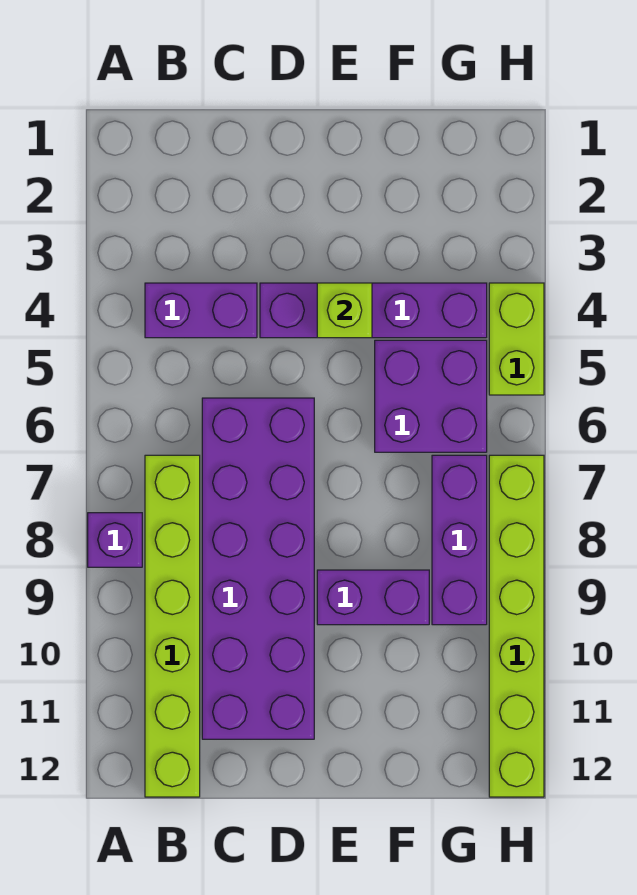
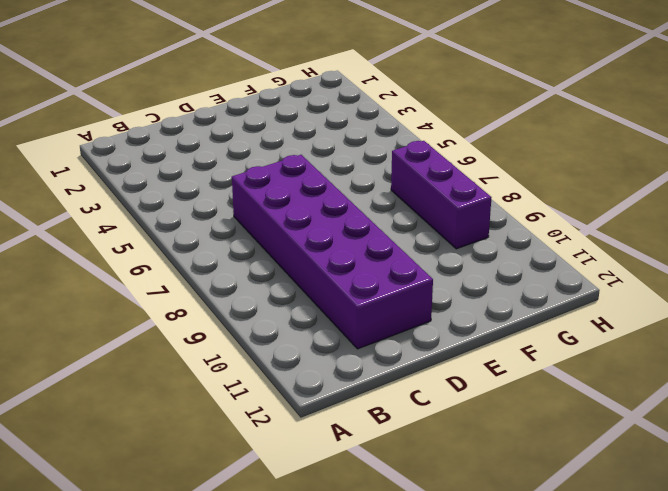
none -> purple brick A8 level 1
none -> purple brick B4:C4 level 1

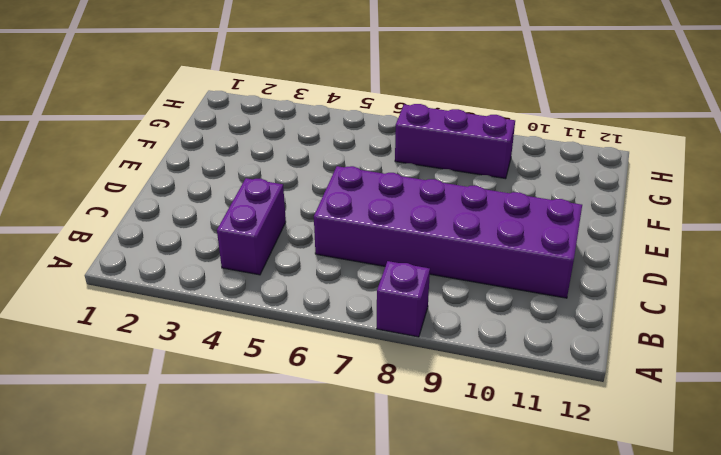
none -> lime brick B7:B12 level 1
none -> purple brick D4:G4 level 1

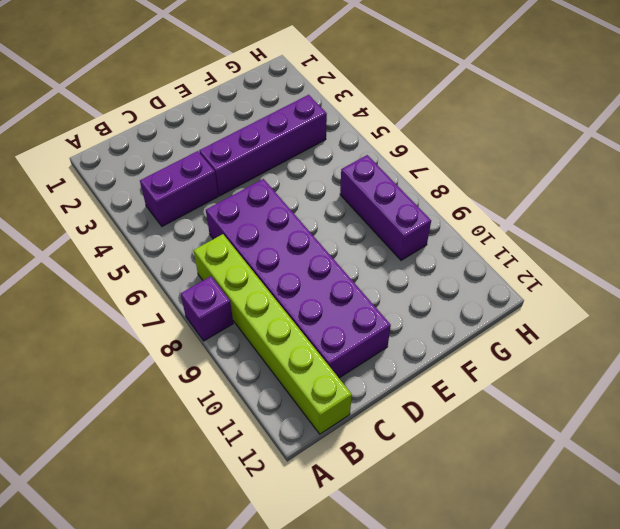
none -> purple brick E9:F9 level 1
none -> purple brick F5:G6 level 1

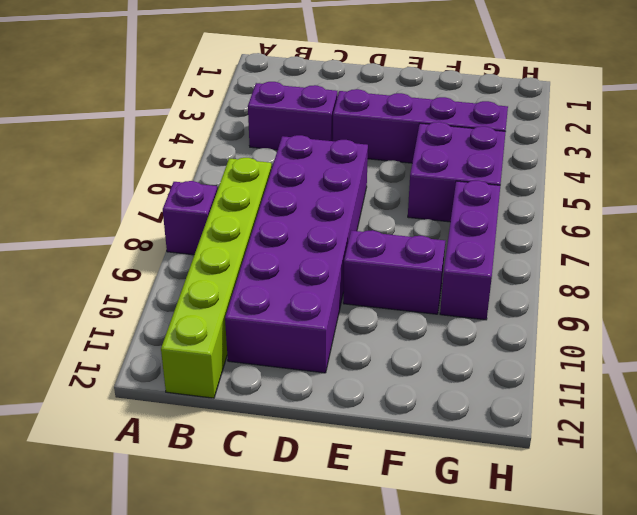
none -> lime brick H4:H5 level 1
none -> lime brick H7:H12 level 1

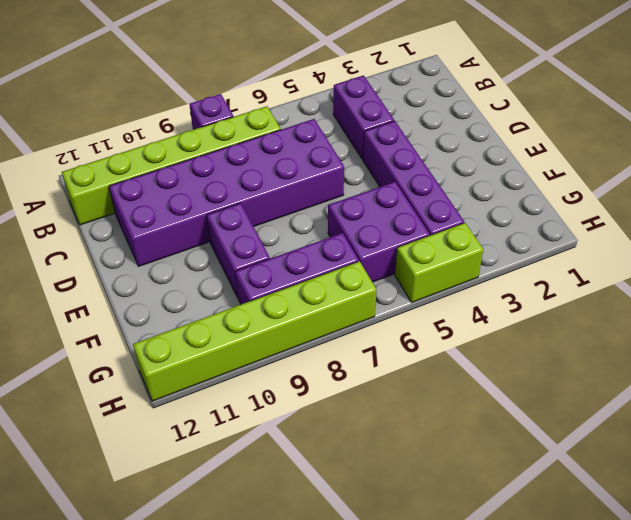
none -> lime brick E4 level 2

